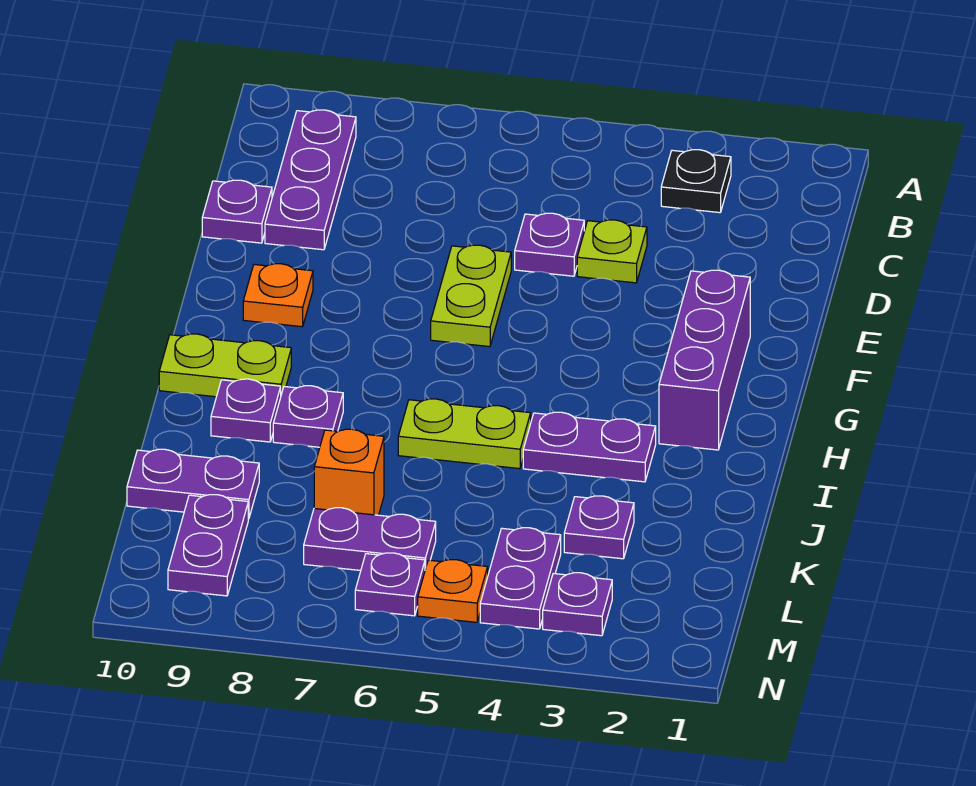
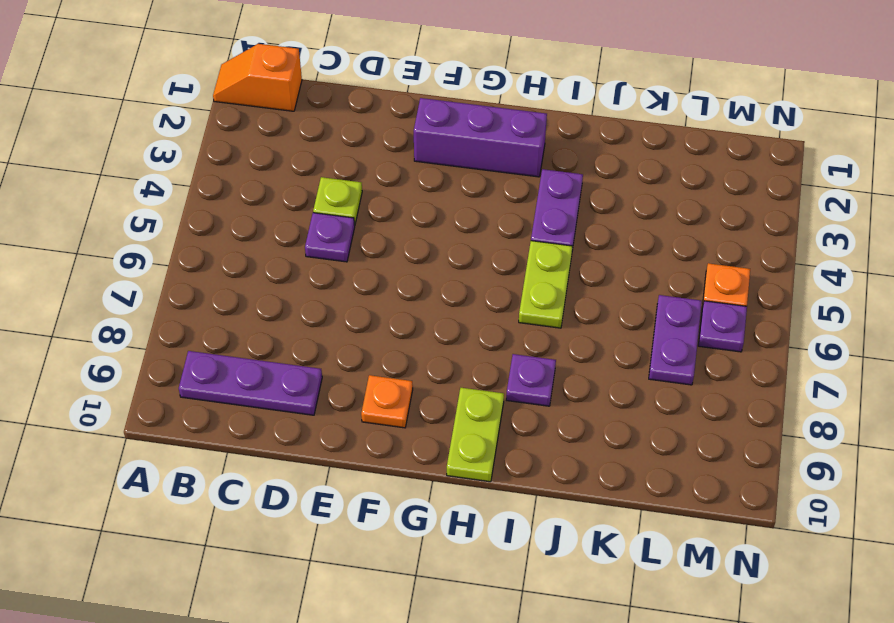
orange slope A1:B1 level 1 top B -> none
none -> black plate B3 level 1
none -> purple plate D10 level 1
none -> lime plate E6:F6 level 1

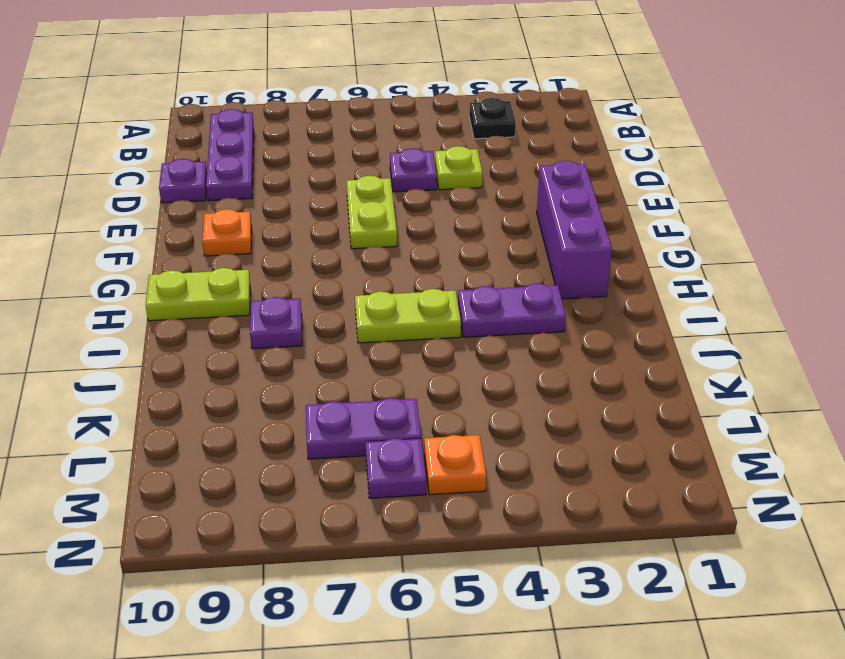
none -> purple plate I9 level 1
none -> purple plate K3 level 1
none -> orange brick K7 level 1

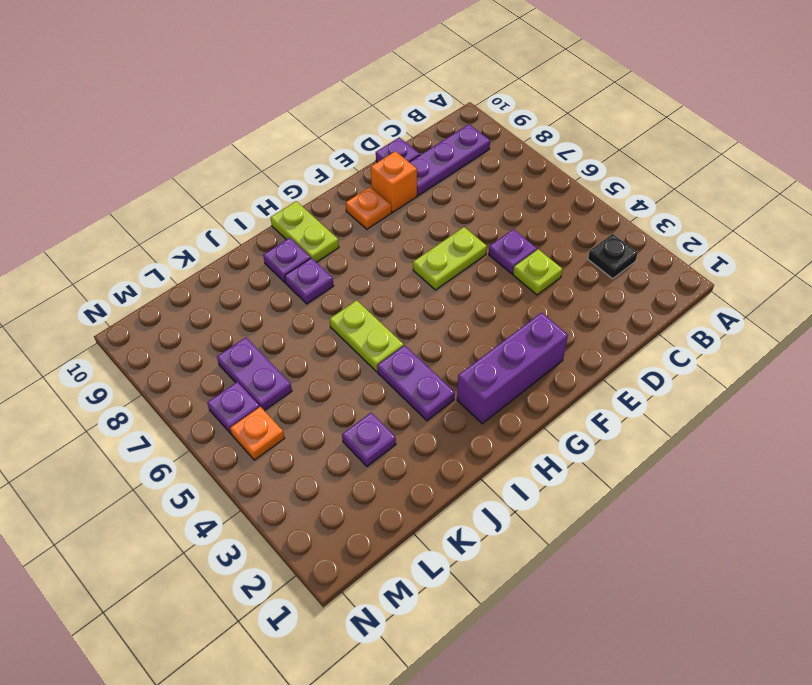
orange brick E9 level 1 -> orange brick K7 level 1
none -> purple plate K9:K10 level 1
none -> purple plate L4:M4 level 1
none -> purple plate L9:M9 level 1

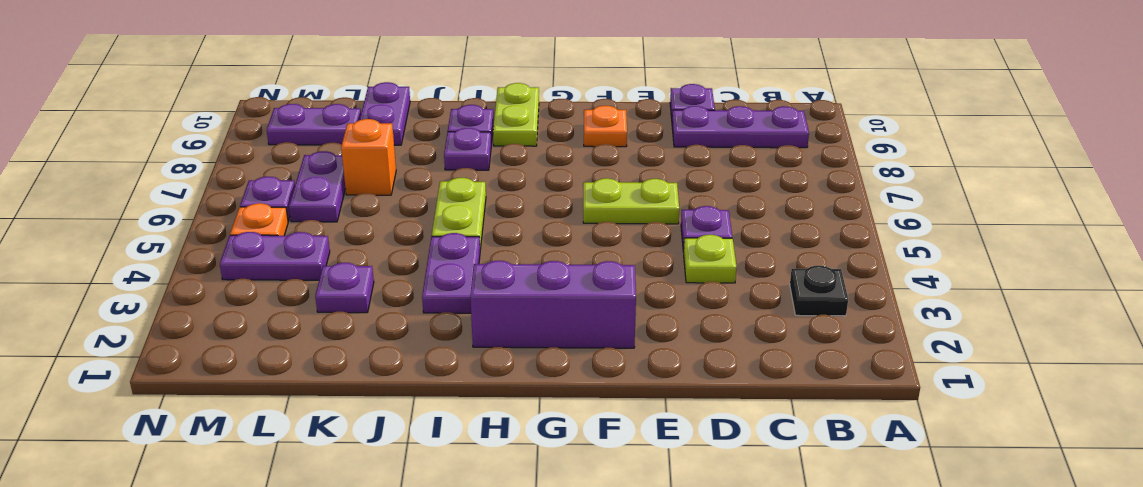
none -> purple plate M3 level 1

